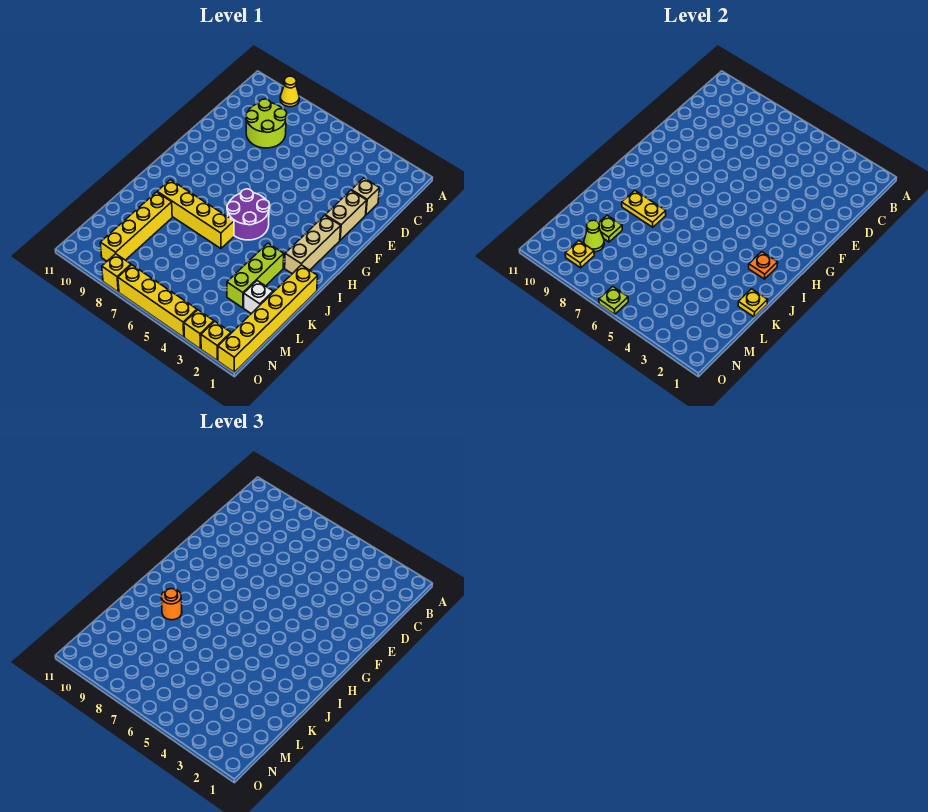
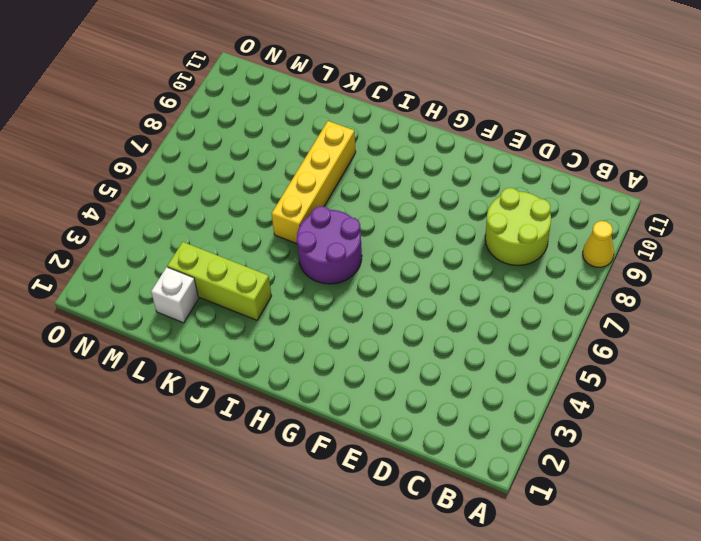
none -> tan brick D2 level 1
none -> tan brick E2:F2 level 1
none -> tan brick G2:I2 level 1

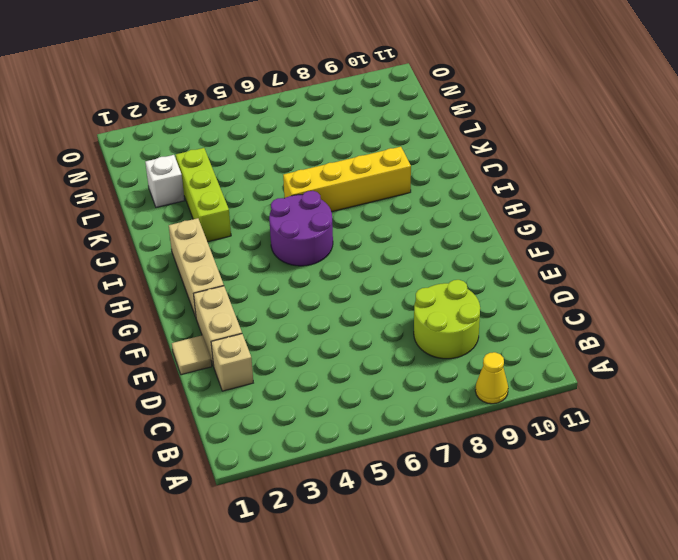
tan tile E1 level 1 -> none
none -> yellow brick J1:O1 level 1
none -> yellow brick K9:N9 level 1
none -> yellow brick O2 level 1

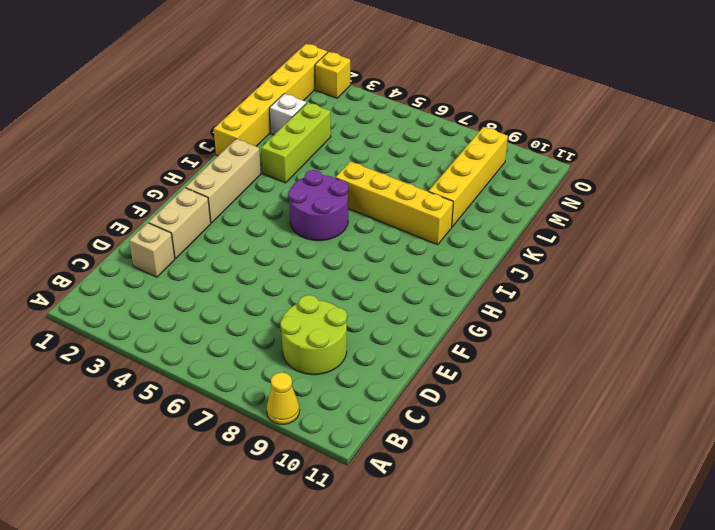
none -> yellow brick O3 level 1
none -> yellow brick O4:O7 level 1
none -> yellow brick O8 level 1

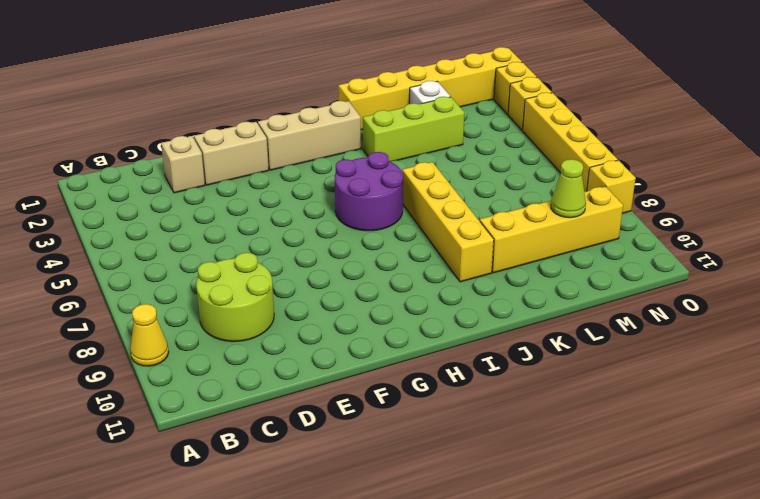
none -> orange plate I2 level 2
none -> yellow plate J8:J9 level 2
none -> yellow plate K1 level 2

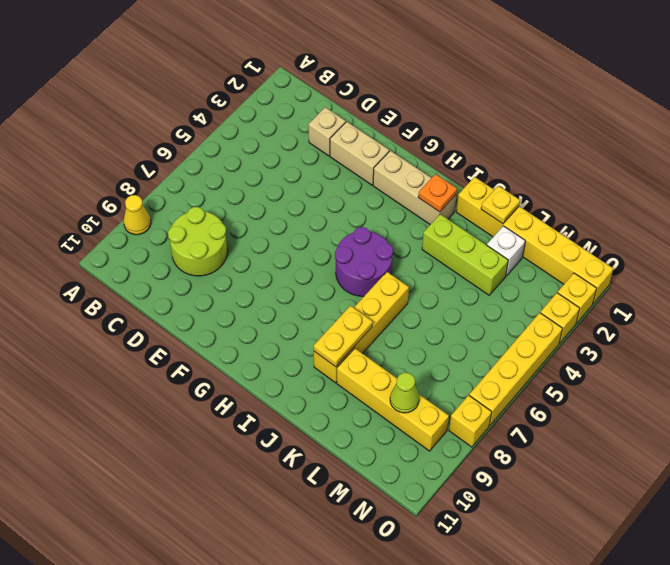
none -> lime plate L9 level 2
none -> yellow plate N9 level 2
none -> lime plate O6 level 2

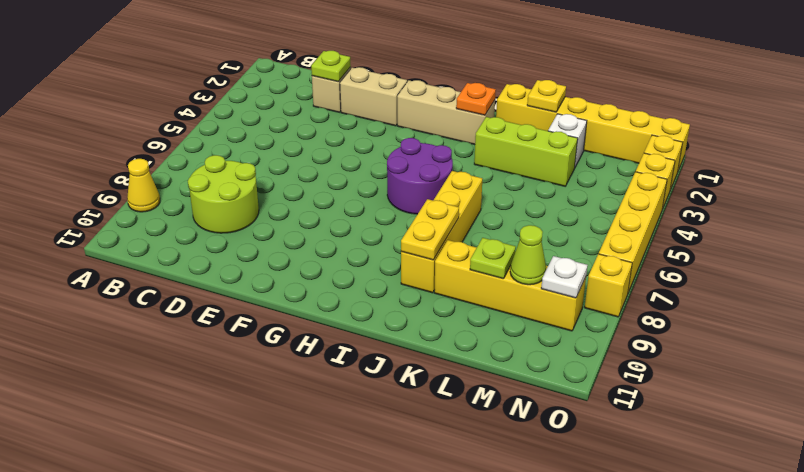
lime plate D2 level 2 -> lime plate O6 level 2
white plate N9 level 2 -> yellow plate N9 level 2
none -> orange round brick J9 level 3

